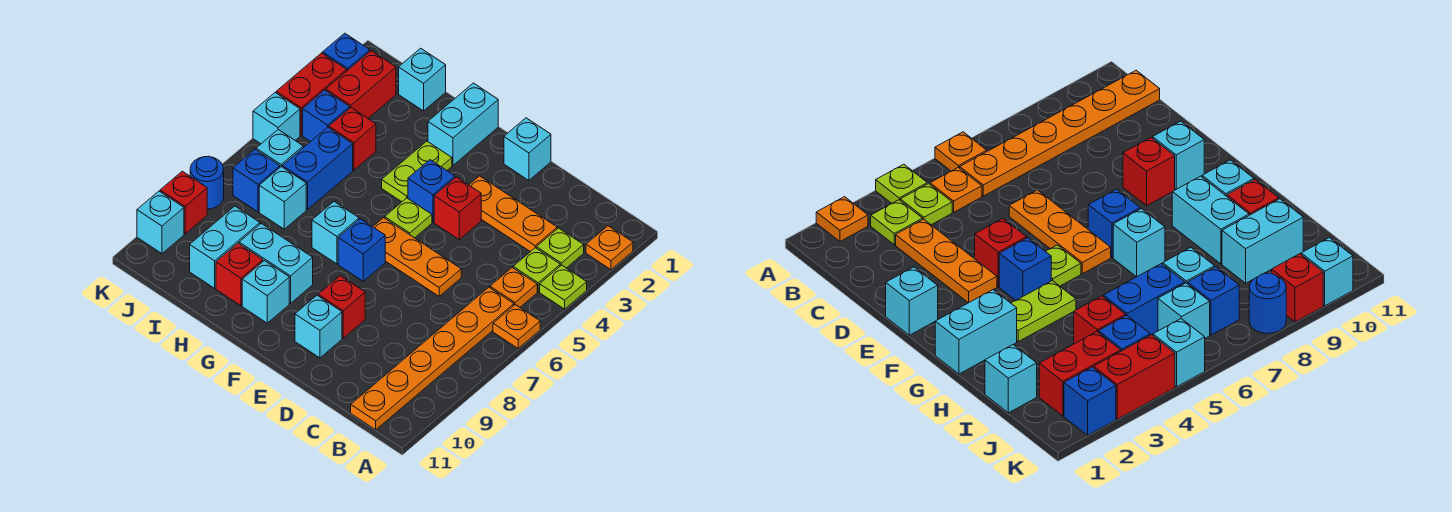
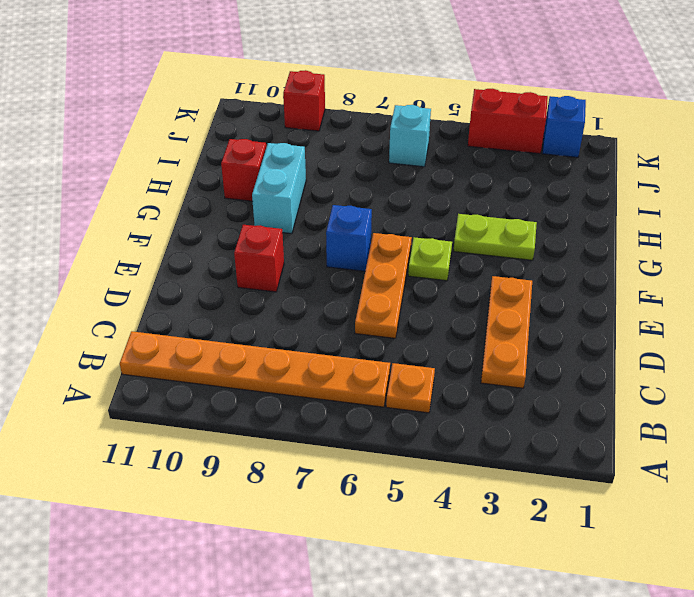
none -> orange plate A2 level 1
none -> lime plate A4 level 1
none -> orange plate A6 level 1
none -> lime plate B3 level 1

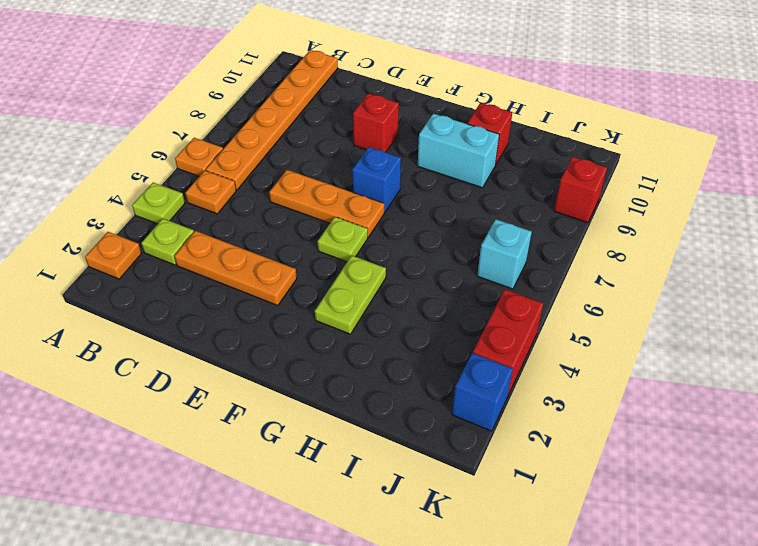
none -> lime plate B4 level 1
none -> cyan brick E1 level 1
none -> red brick E4 level 1
none -> cyan brick E10 level 1

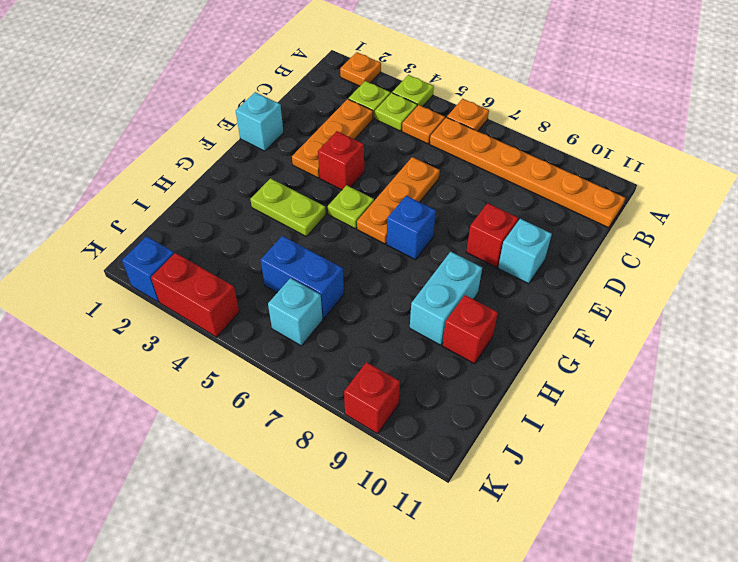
none -> blue brick F4 level 1
none -> cyan brick G1:G2 level 1
none -> cyan brick G7 level 1
none -> cyan brick G10 level 1

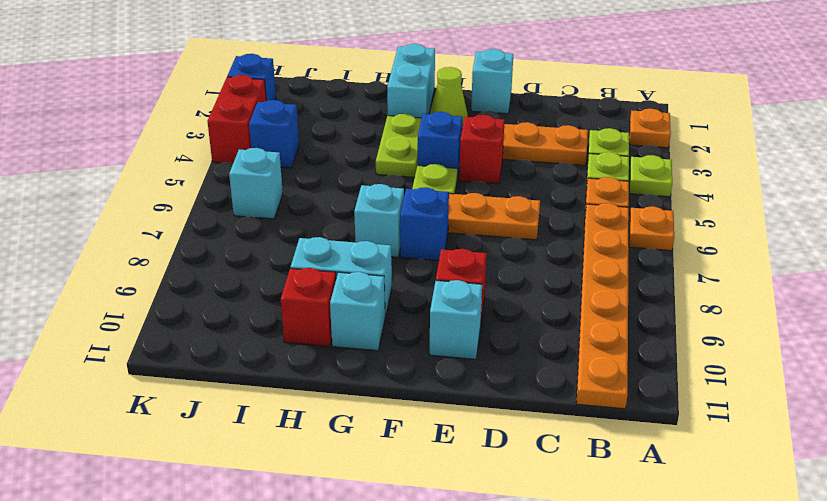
lime cone F2 level 1 -> none
none -> cyan brick I1 level 1
none -> red brick I4 level 1
none -> blue brick I5:I6 level 1
none -> cyan brick I7 level 1

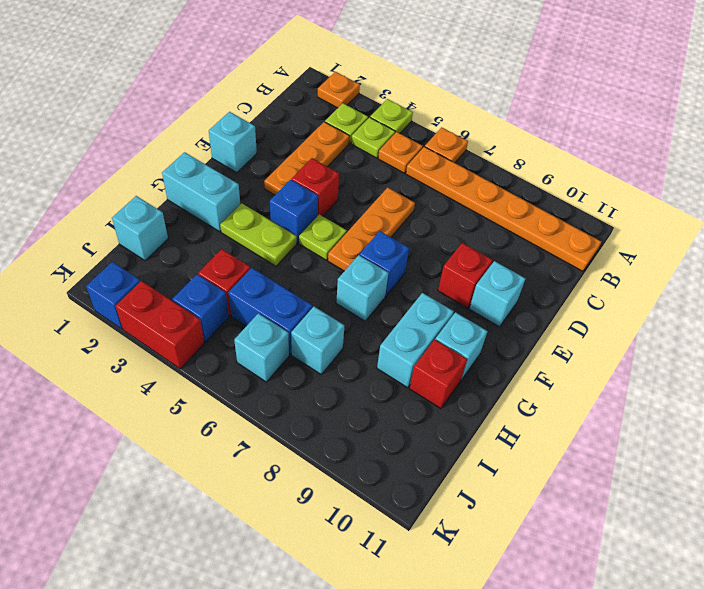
none -> cyan brick I9:I10 level 1
none -> red brick J2:J3 level 1
none -> blue brick J7 level 1
none -> cyan brick K5 level 1

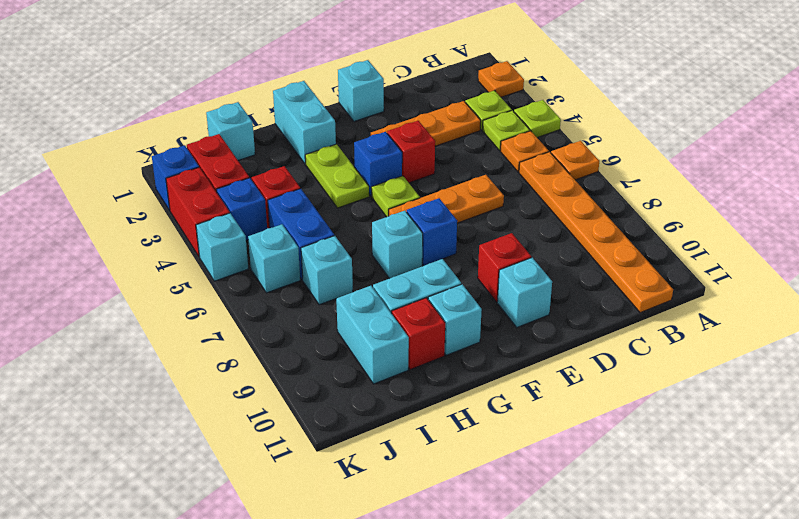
none -> blue brick J7 level 1
none -> blue round brick K8 level 1
none -> red brick K9 level 1
none -> cyan brick K10 level 1

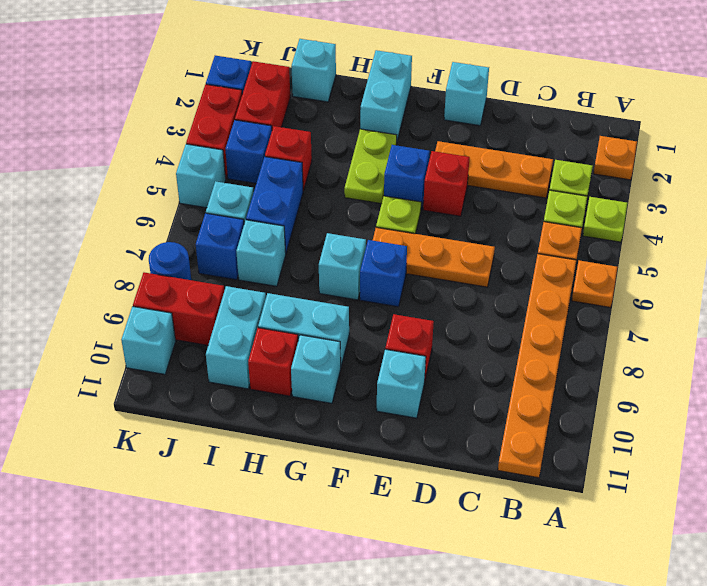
red brick J9:K9 level 1 -> red brick K9 level 1

